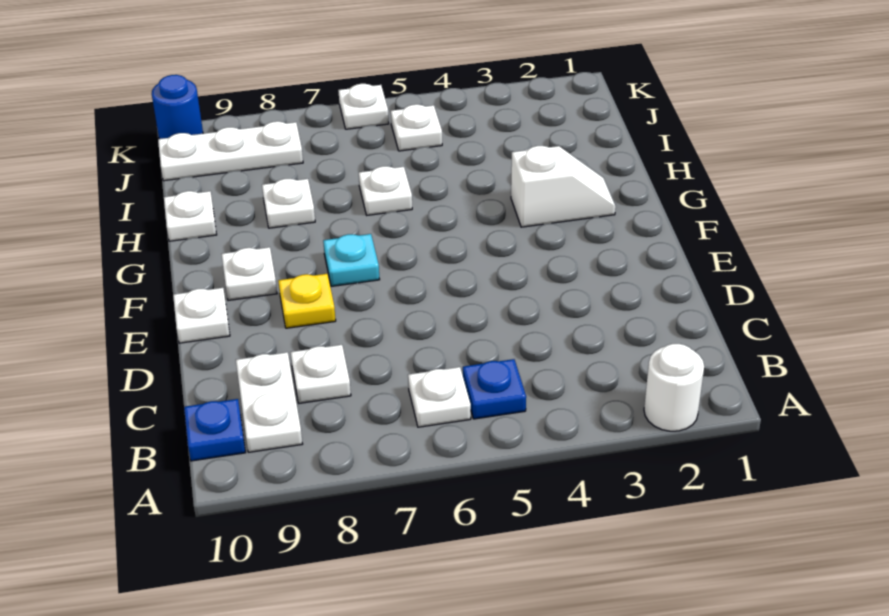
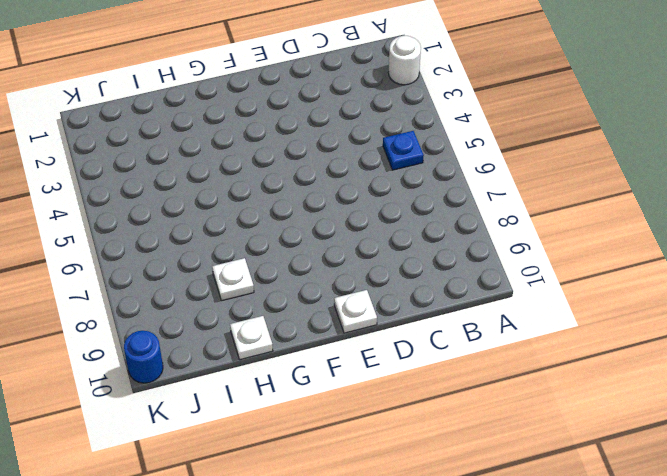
none -> white plate B6 level 1
none -> white plate B9:C9 level 1
none -> blue plate B10 level 1

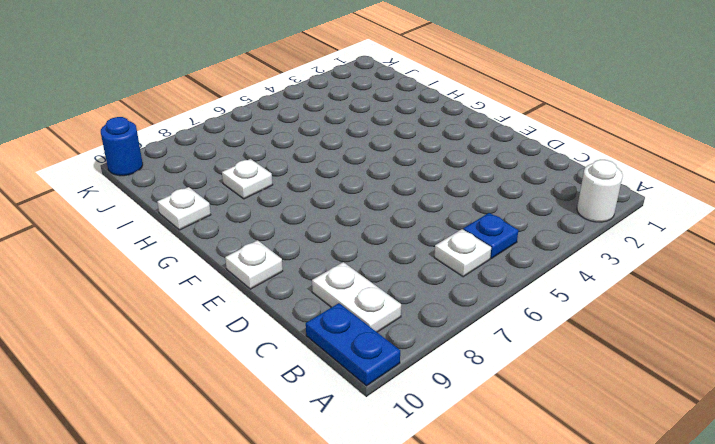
blue plate A10:B10 level 1 -> blue plate B10 level 1
none -> white plate C8 level 1
none -> yellow plate E8 level 1
none -> cyan plate F7 level 1

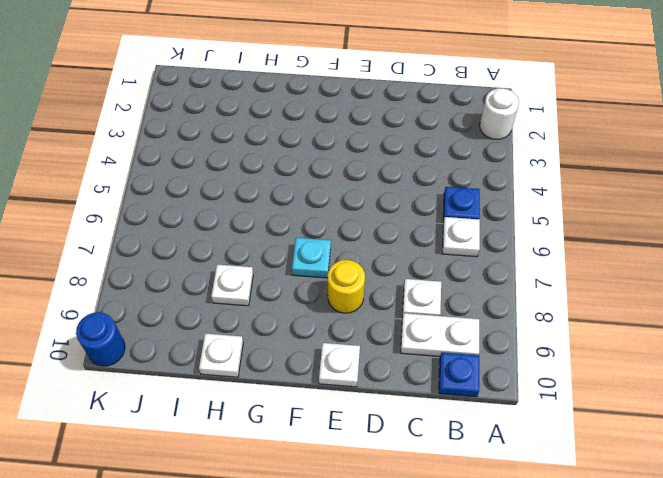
yellow round brick E8 level 1 -> yellow plate E8 level 1
none -> white plate F9 level 1
none -> white slope G2:G3 level 1 top 3
none -> white plate H6 level 1

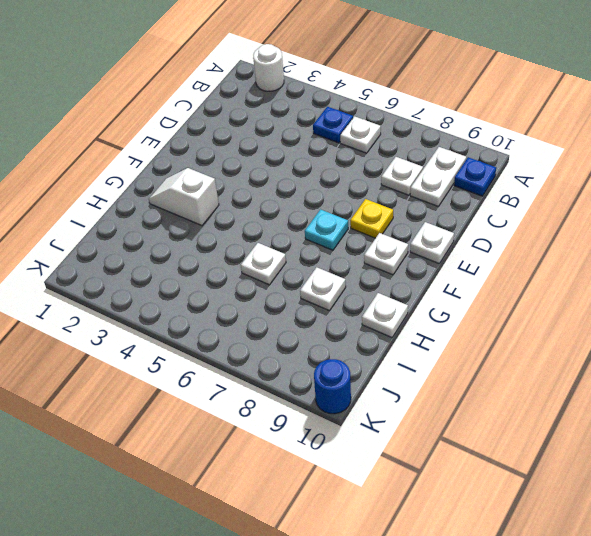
none -> white plate J5 level 1
none -> white plate J8:J10 level 1
none -> white plate K6 level 1

